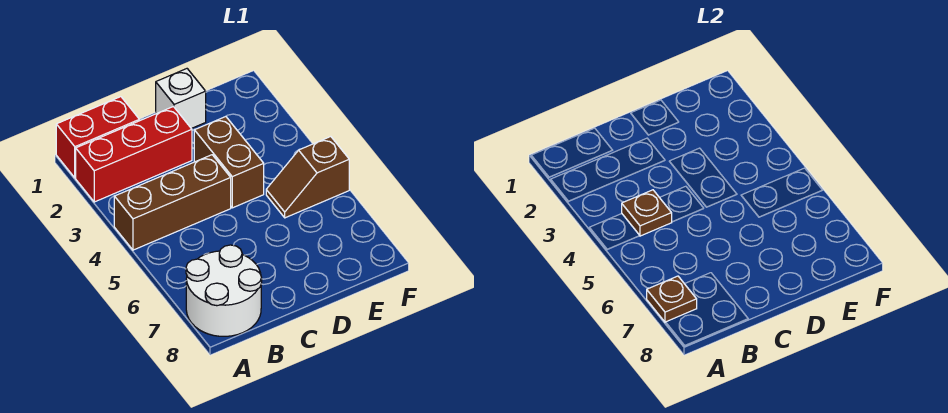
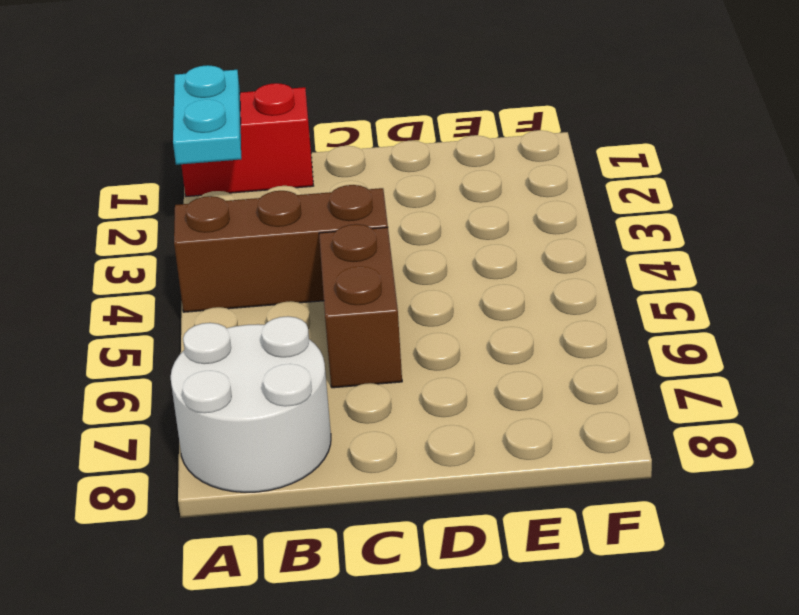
cyan plate A1:A2 level 2 -> none
brown brick C5:C6 level 1 -> brown brick D3:D4 level 1
none -> red brick A2:C2 level 1
none -> white brick D1 level 1

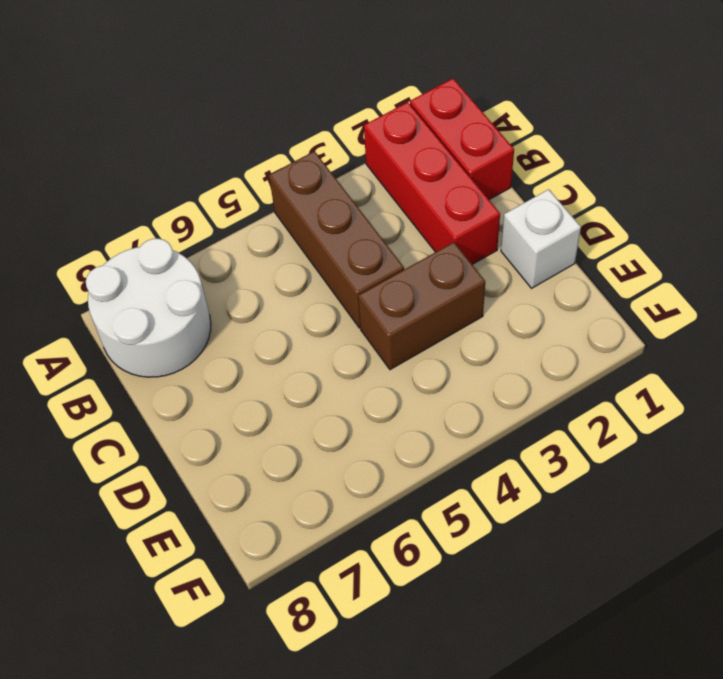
none -> brown slope E5:F5 level 1 top F
none -> brown plate A7 level 2

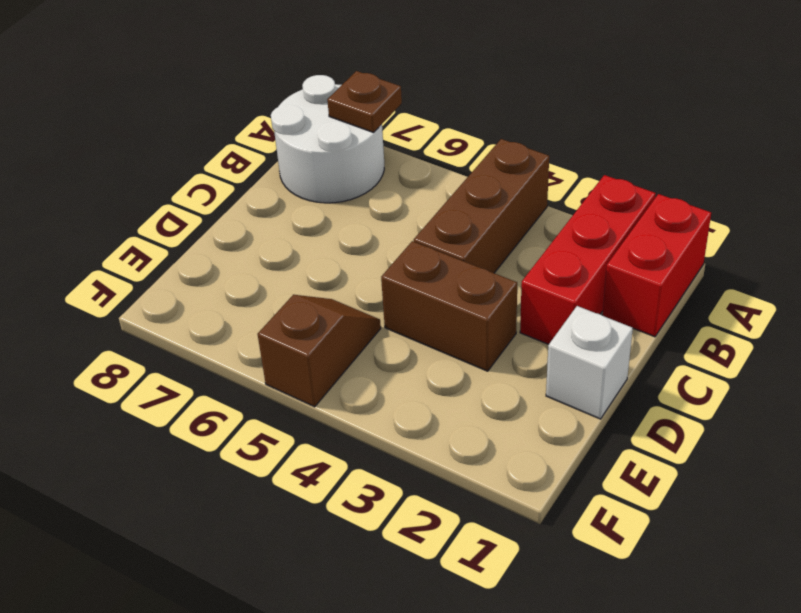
none -> brown plate B4 level 2

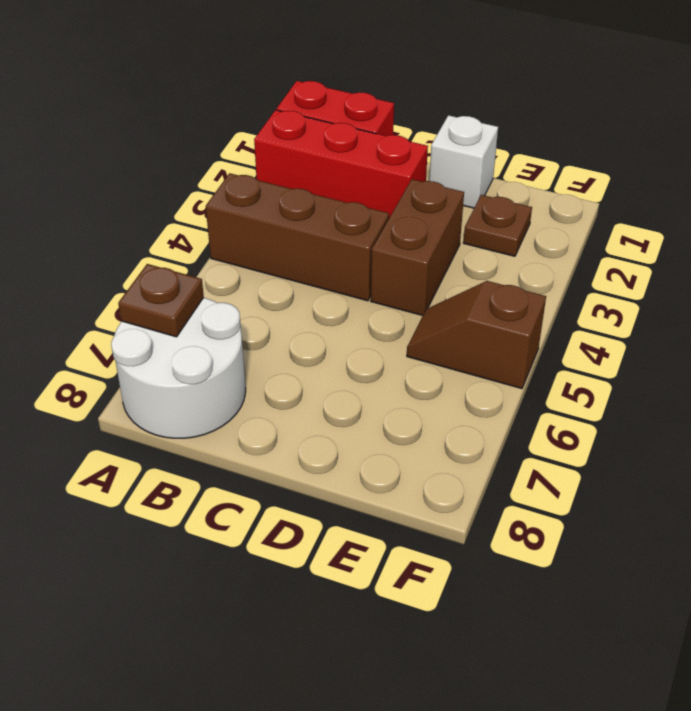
brown plate E2 level 1 -> brown plate B4 level 2

